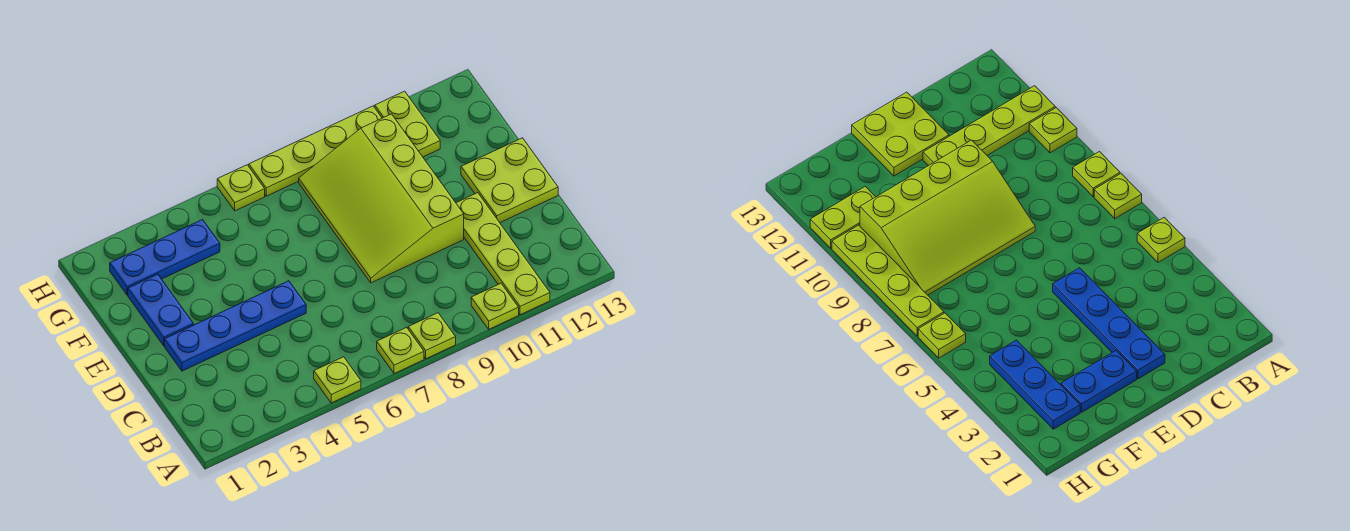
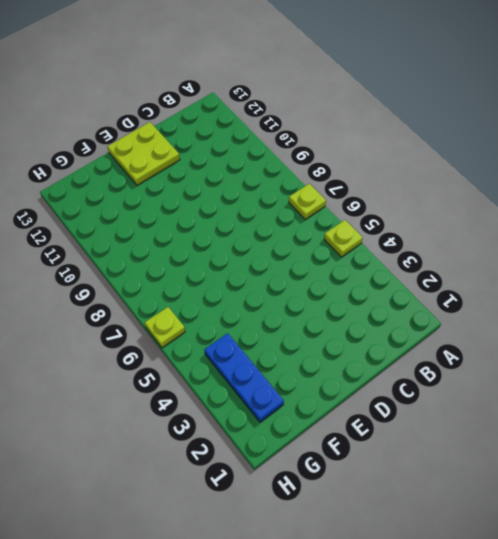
none -> lime plate A8 level 1
none -> lime plate A10 level 1
none -> lime plate A11:D11 level 1

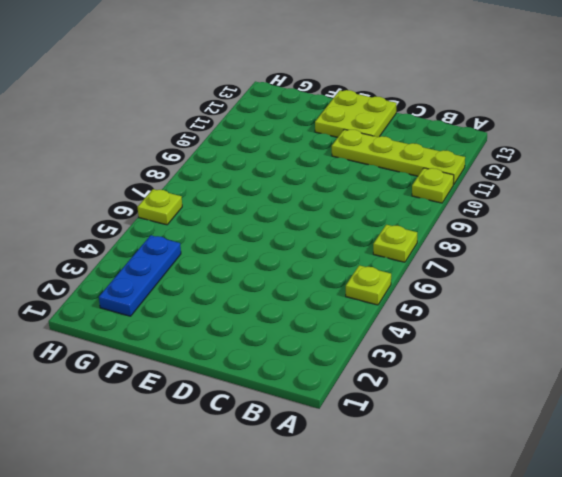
none -> lime plate A8 level 1
none -> blue plate D2:D5 level 1
none -> lime slope D8:G10 level 1 top 10

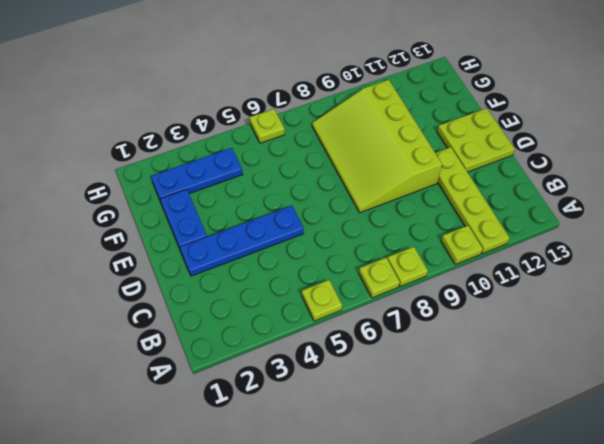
none -> lime plate G11:H11 level 1
none -> lime plate H7:H10 level 1

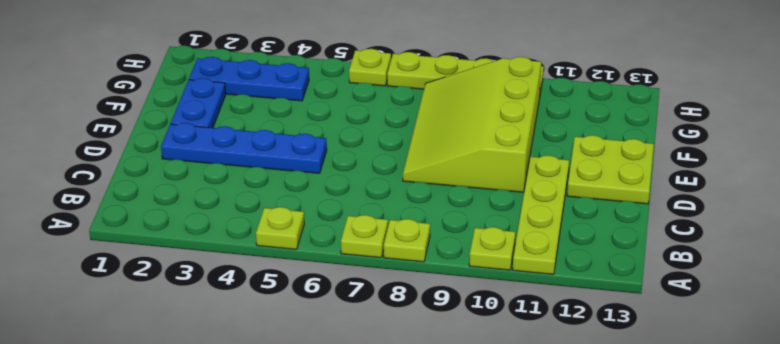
none -> lime plate G11:H11 level 1

